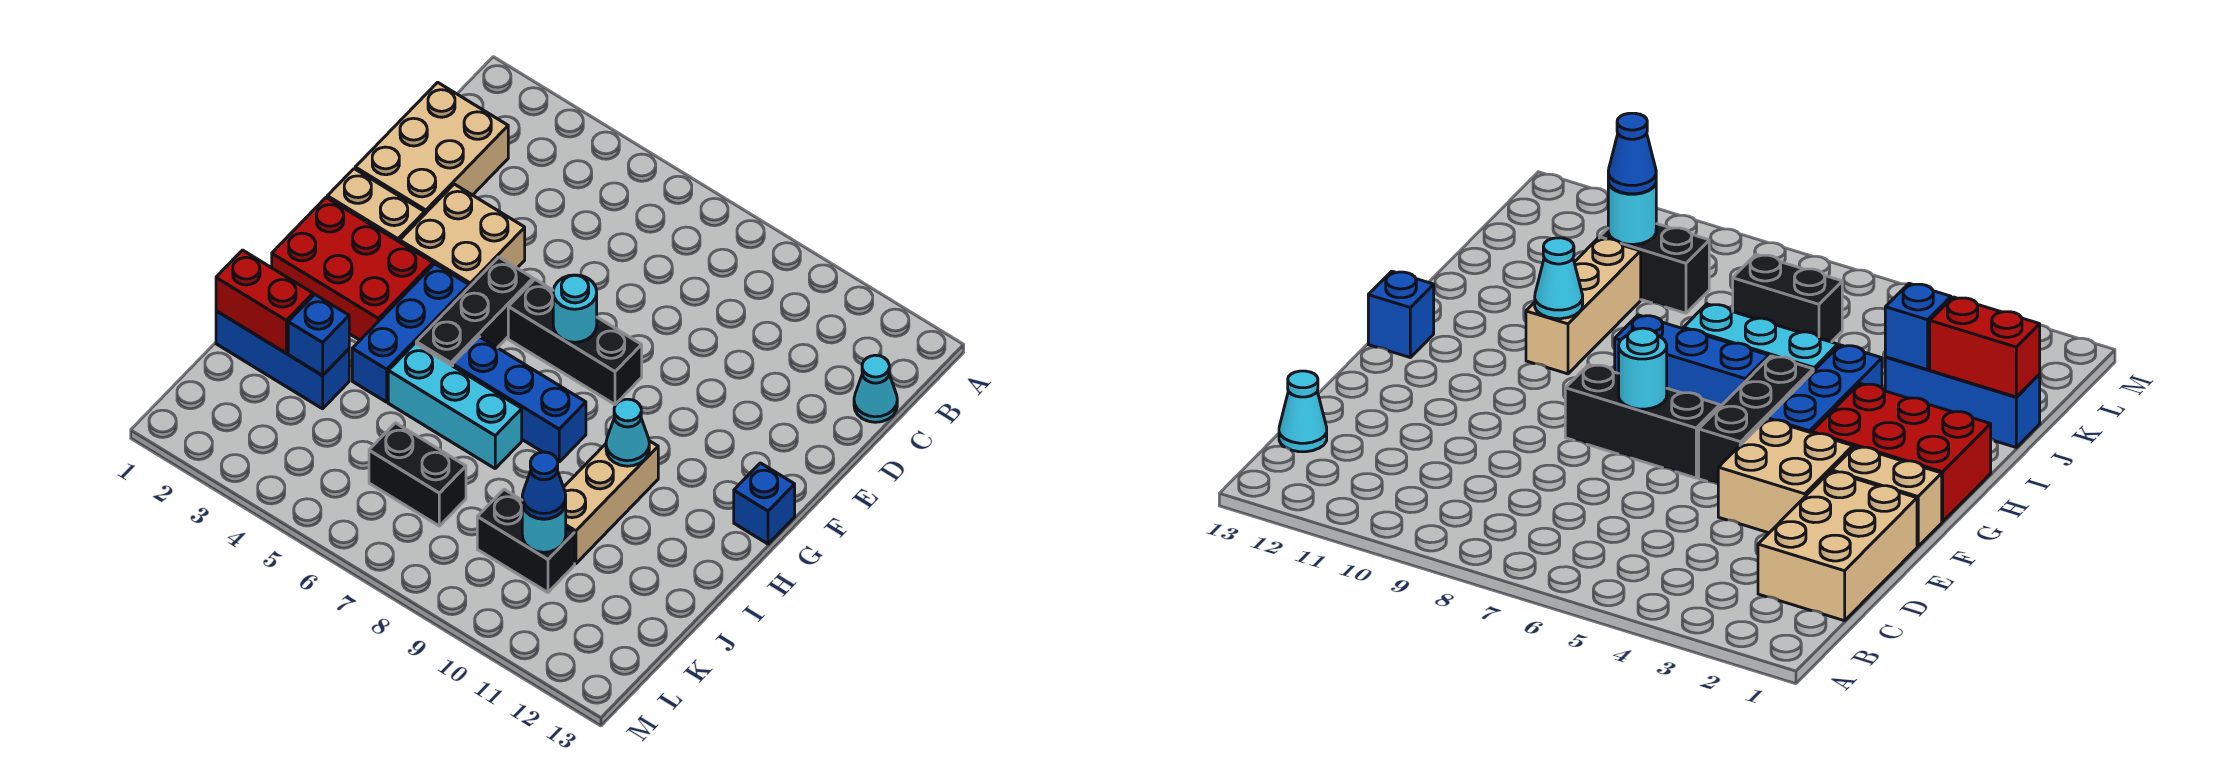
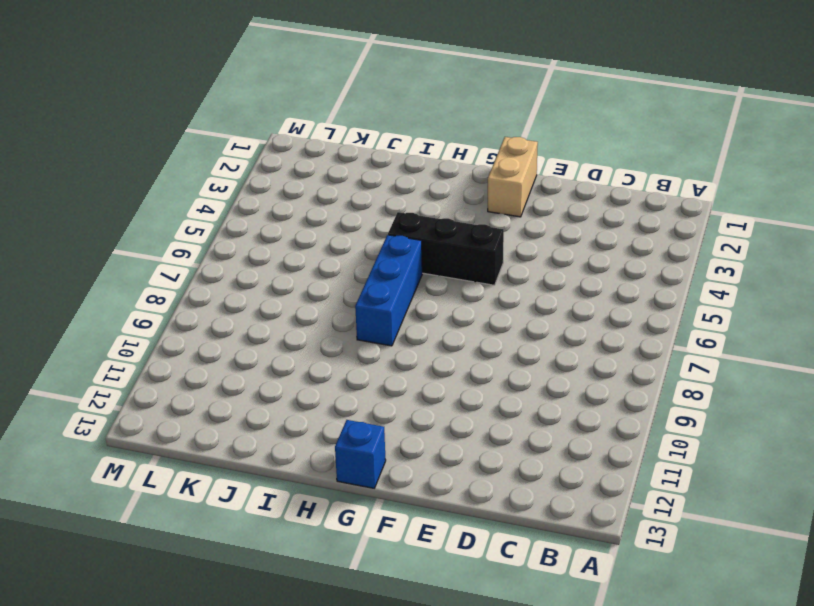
none -> tan brick C1:E2 level 1
none -> cyan cone C13 level 1
none -> tan brick E3:F4 level 1

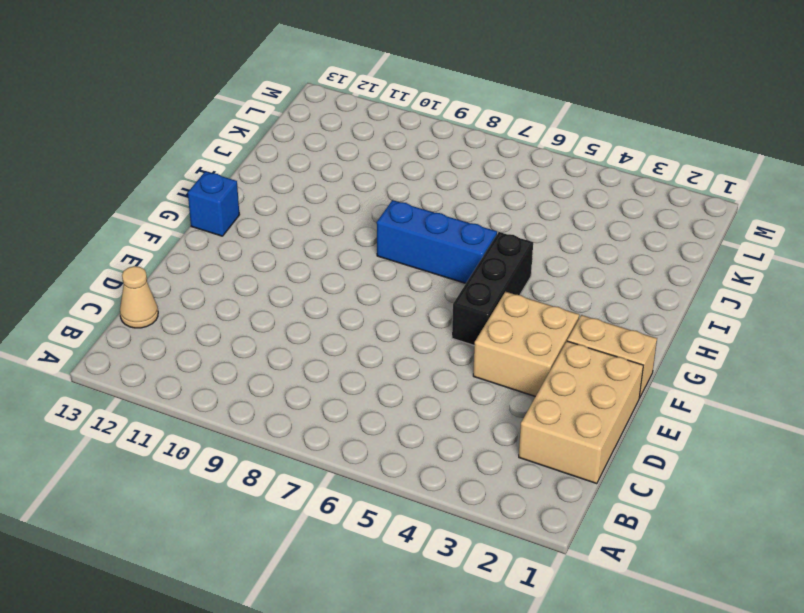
tan cone C13 level 1 -> cyan cone C13 level 1
none -> black brick F6:F8 level 1
none -> red brick G1:H3 level 1
none -> blue brick G4:I4 level 1

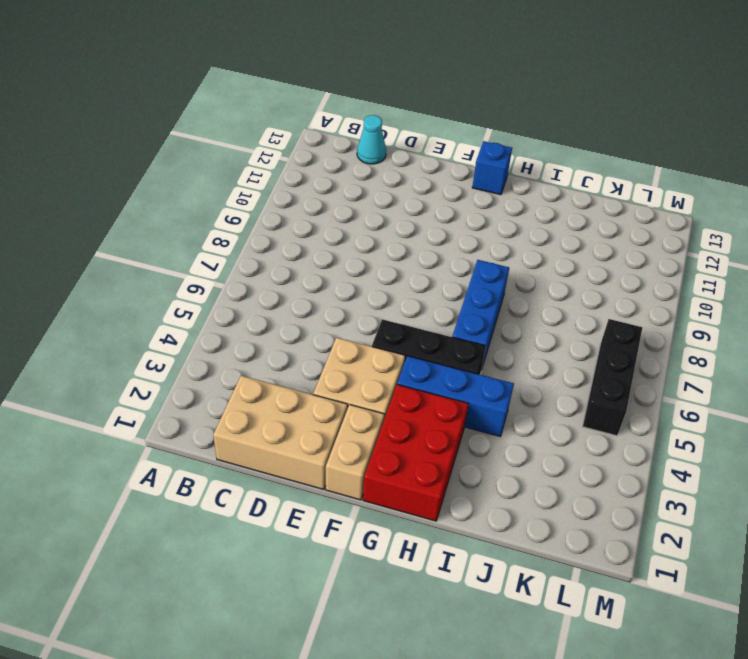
black brick L5:L7 level 1 -> black brick F6:F8 level 1
none -> tan brick H10:J10 level 1
none -> cyan brick I5:I7 level 1
none -> blue brick J1:J3 level 1

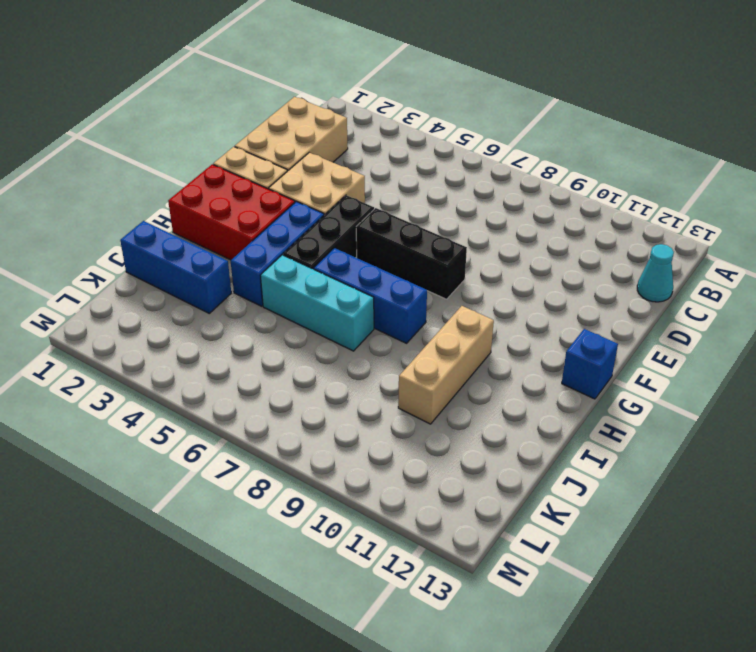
none -> black brick K6:K7 level 1
none -> black brick K9:K10 level 1
none -> cyan round brick F7 level 2

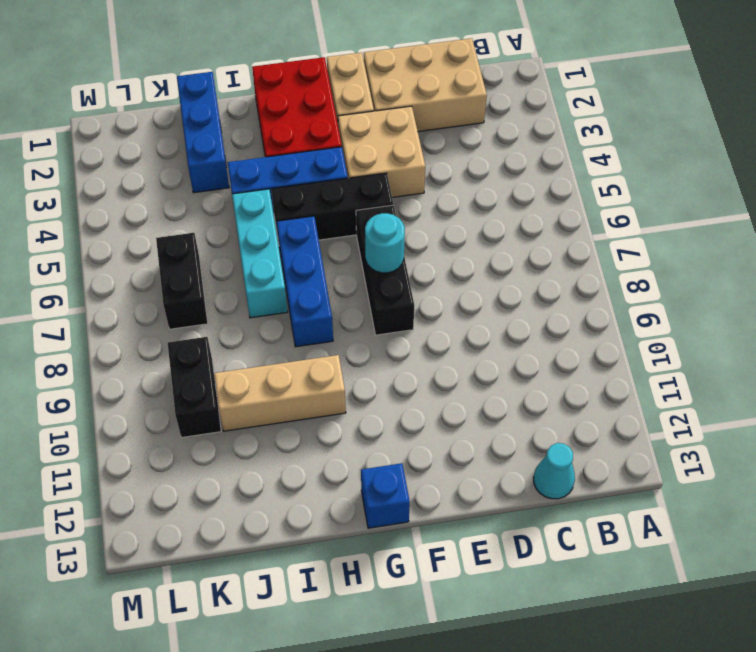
none -> cyan cone H10 level 2
none -> red brick J1:J2 level 2
none -> blue brick J3 level 2

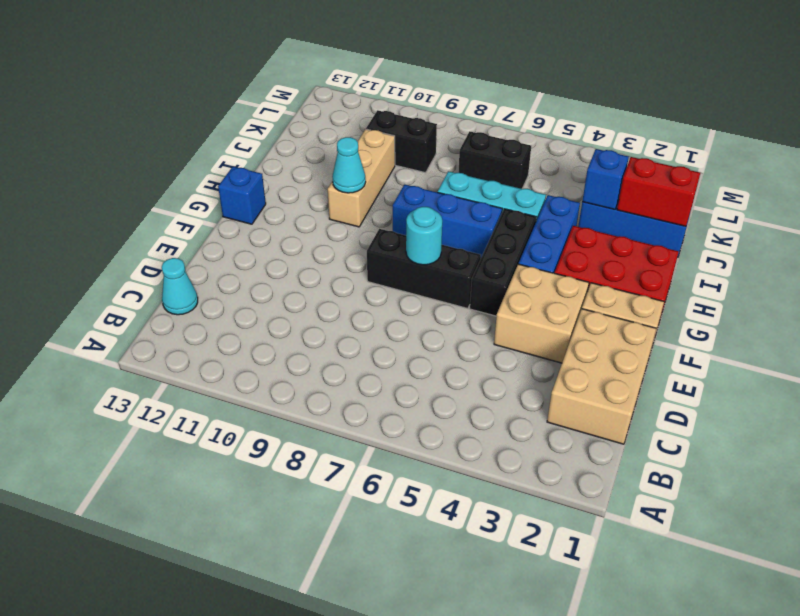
none -> cyan round brick K10 level 2
none -> blue cone K10 level 3

